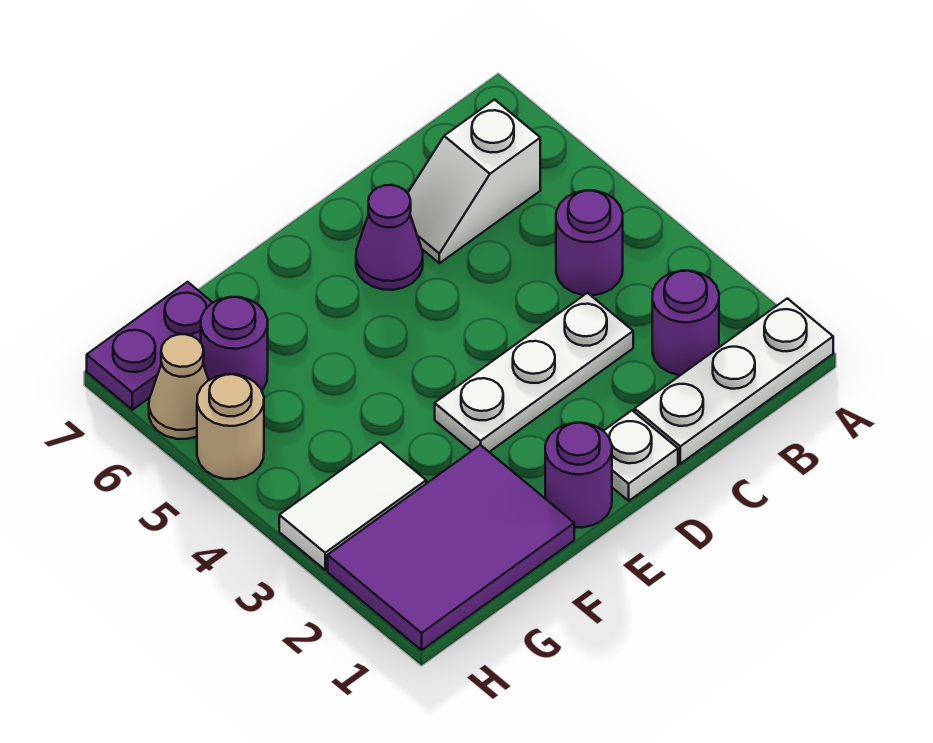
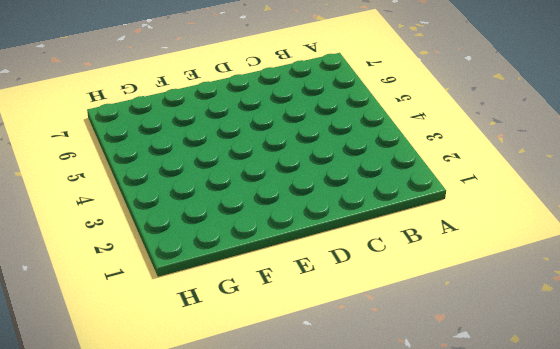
none -> white plate A1:C1 level 1
none -> purple round brick B2 level 1
none -> purple round brick B4 level 1

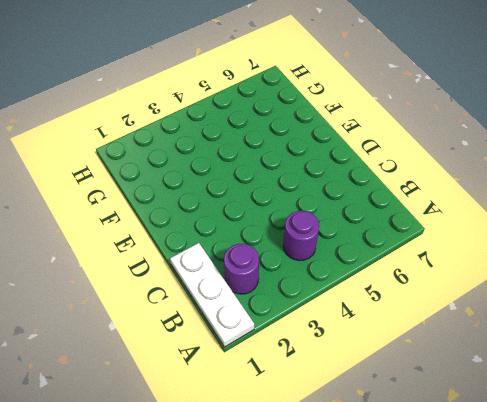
none -> white slope B6:C6 level 1 top B
none -> white plate C3:E3 level 1
none -> white plate D1 level 1

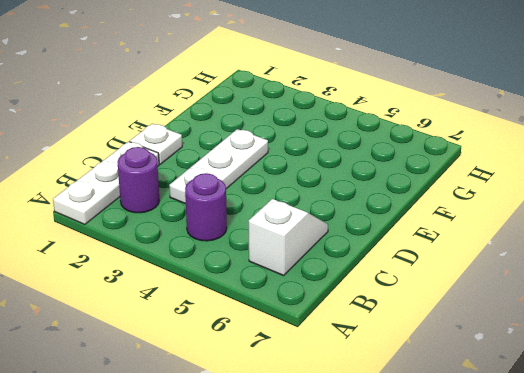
none -> purple cone D6 level 1
none -> purple round brick E1 level 1
none -> purple tile F1:H2 level 1

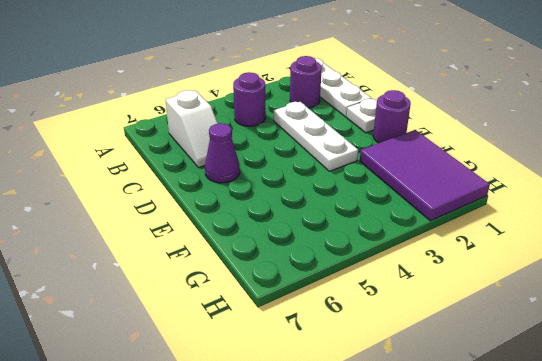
none -> white tile G3:H3 level 1
none -> purple round brick G6 level 1
none -> purple plate G7:H7 level 1

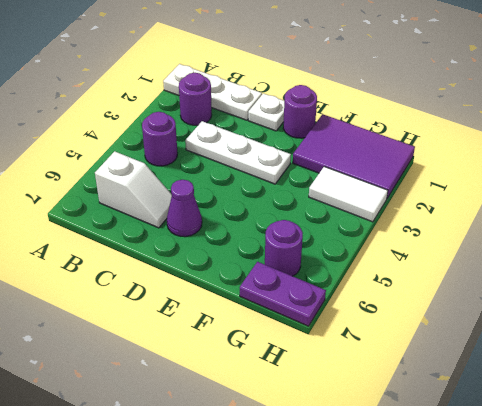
none -> tan round brick H5 level 1
none -> tan cone H6 level 1

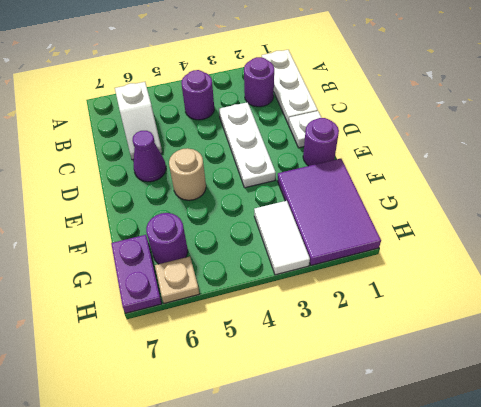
tan round brick E5 level 1 -> tan round brick H5 level 1
tan plate H6 level 1 -> tan cone H6 level 1

